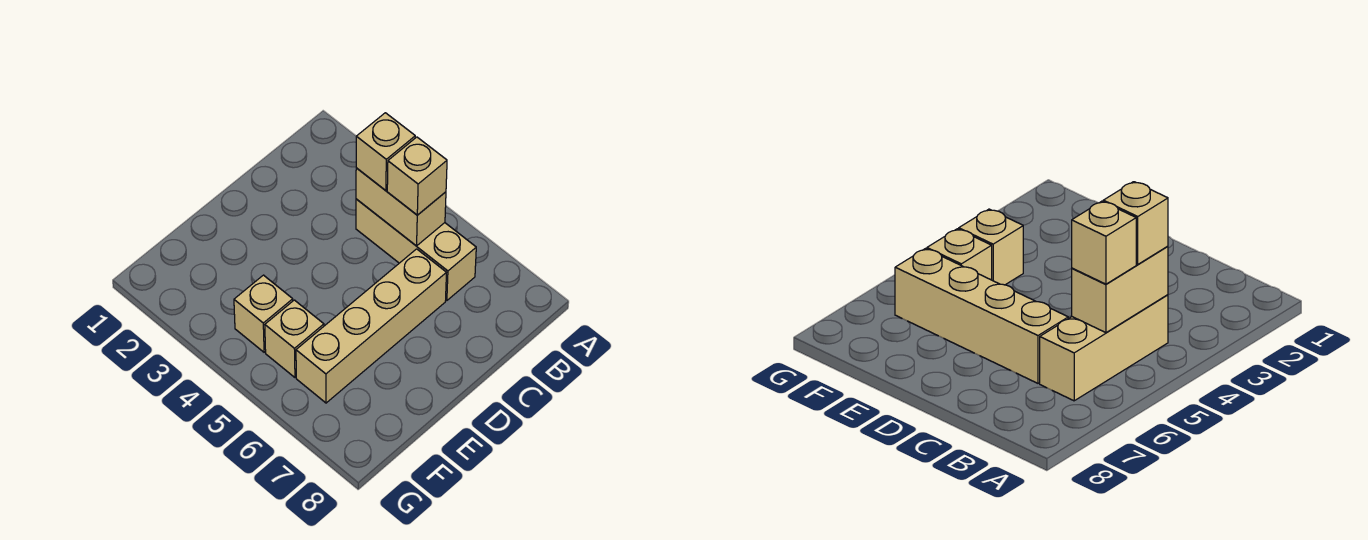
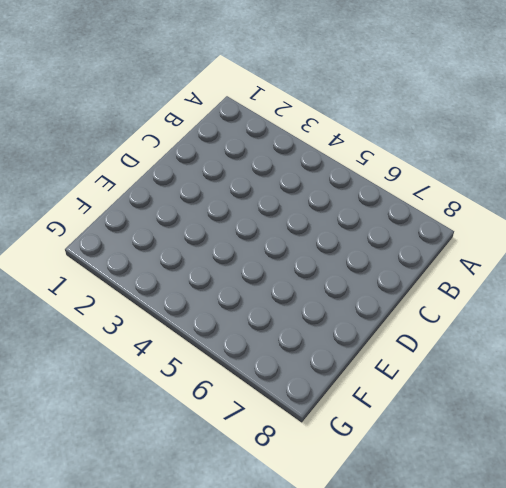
none -> tan brick B4:B6 level 1
none -> tan brick C6:F6 level 1

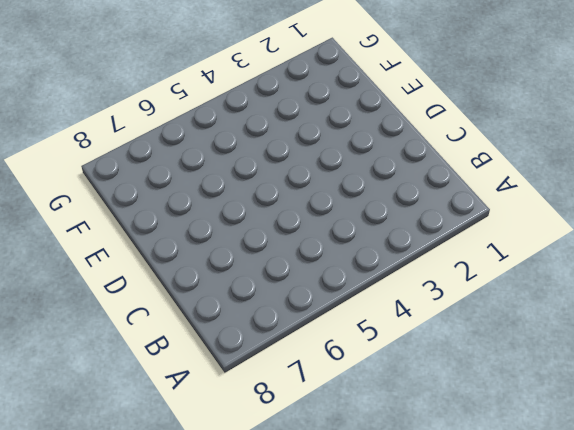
none -> tan brick B4:B6 level 1
none -> tan brick C6:F6 level 1

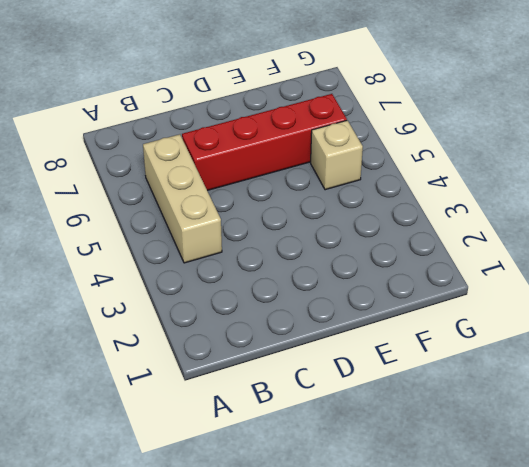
red brick C6:F6 level 1 -> tan brick C6:F6 level 1
none -> tan brick F4 level 1
none -> tan brick B4:B5 level 2

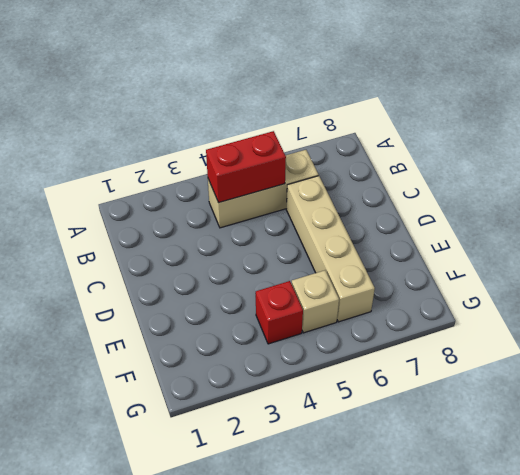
red brick B4:B5 level 2 -> tan brick B4:B5 level 2
red brick F4 level 1 -> tan brick F4 level 1
none -> tan brick B4 level 3
none -> tan brick B5 level 3

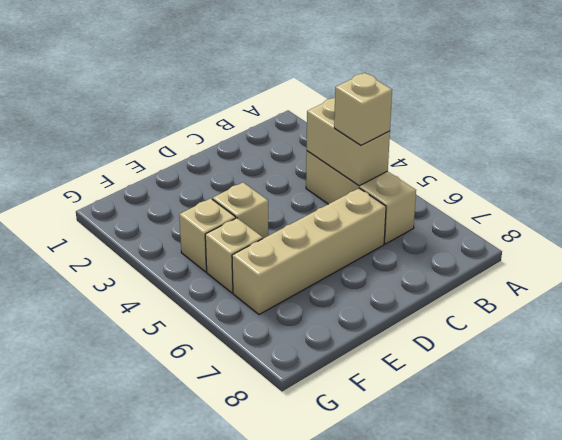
tan brick E4 level 1 -> tan brick B4 level 3

